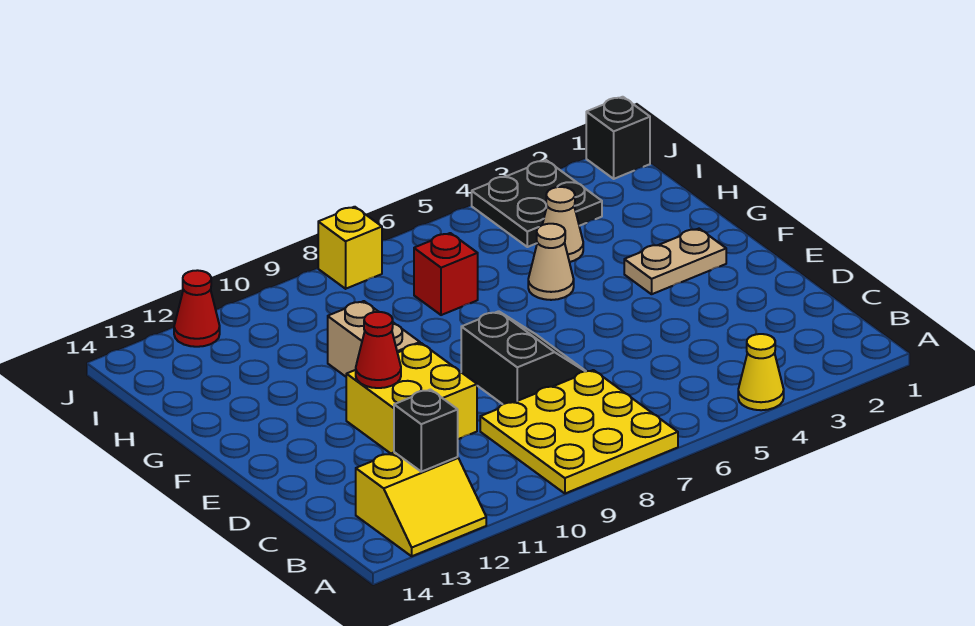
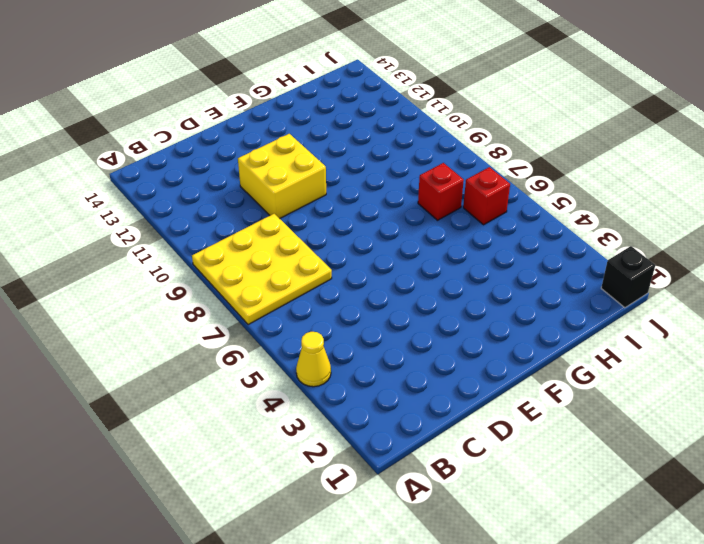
red brick I6 level 1 -> none
none -> yellow slope A12:B13 level 1 top B
none -> black slope D7:E8 level 1 top 8
none -> tan plate F2:F3 level 1

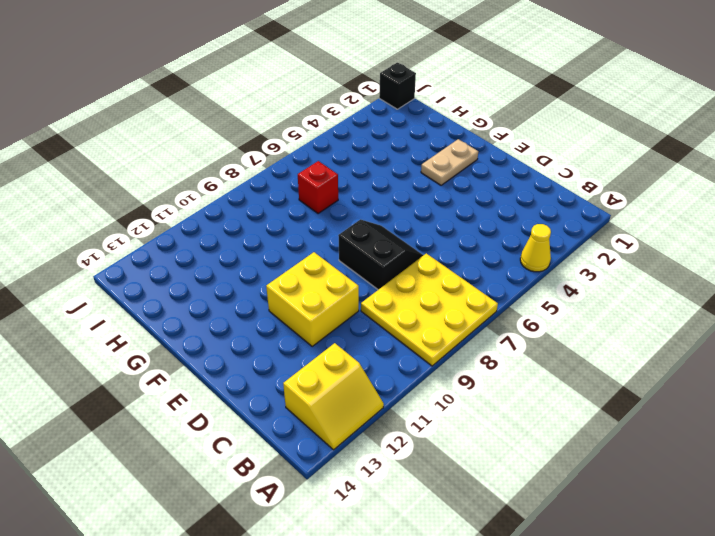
none -> tan brick F10:G10 level 1
none -> tan cone G5 level 1
none -> tan cone H4 level 1

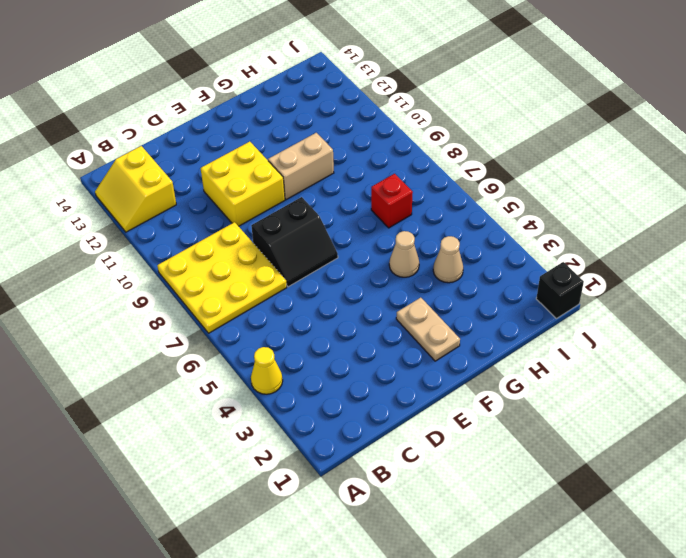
none -> black plate I3:J4 level 1
none -> yellow brick J8 level 1
none -> red cone J12 level 1

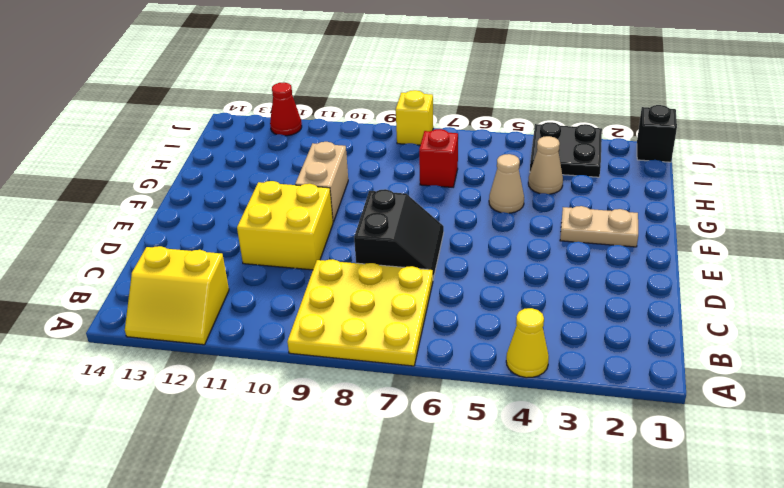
none -> black brick B12 level 2
none -> red cone E11 level 2

